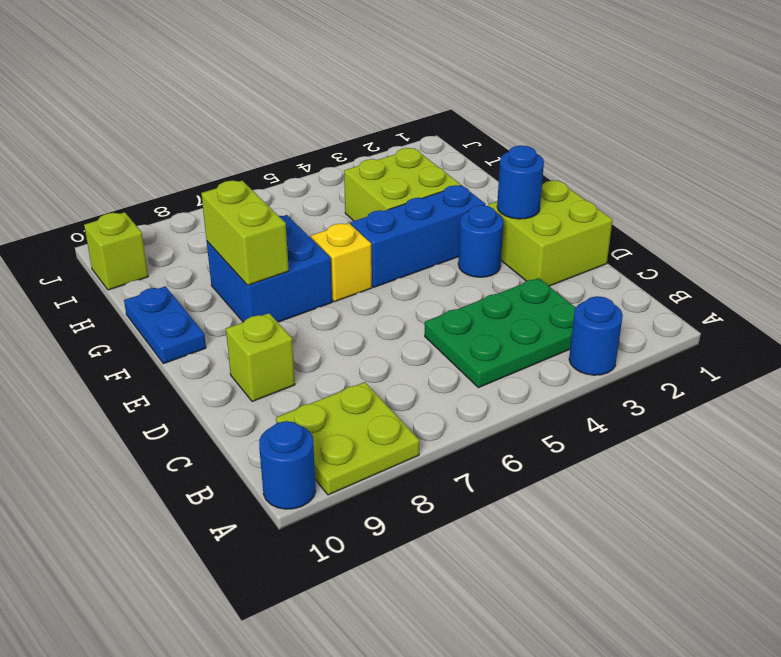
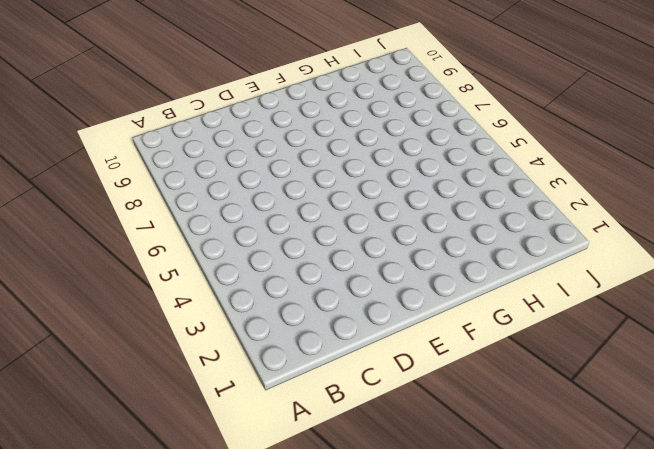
none -> blue round brick A3 level 1
none -> lime plate A8:B9 level 1
none -> blue round brick A10 level 1

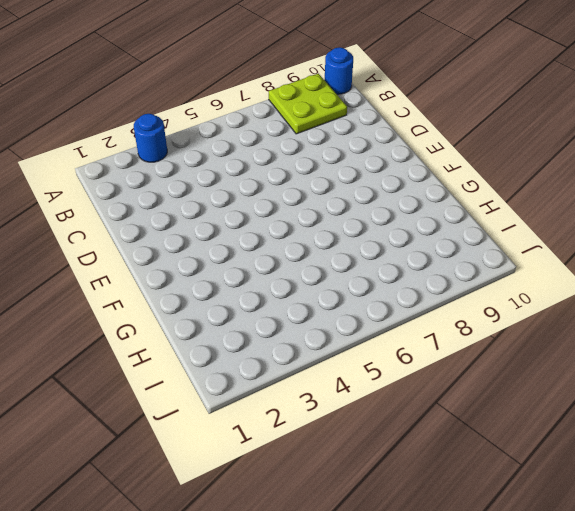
none -> green plate B3:C5 level 1
none -> lime brick D1:E2 level 1
none -> lime brick D9 level 1

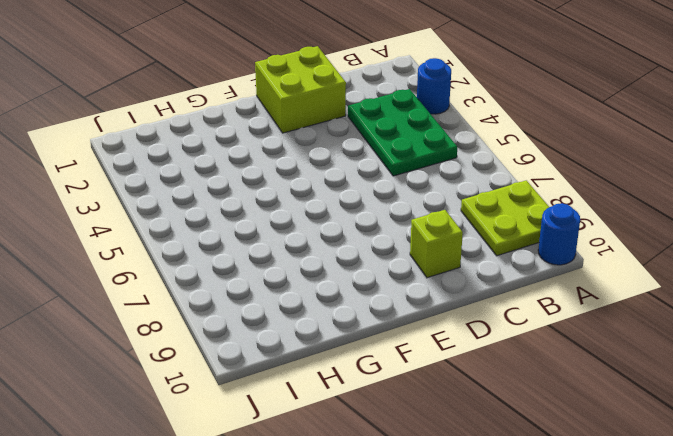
none -> blue round brick E3 level 1
none -> blue brick F3:F5 level 1
none -> yellow brick F6 level 1

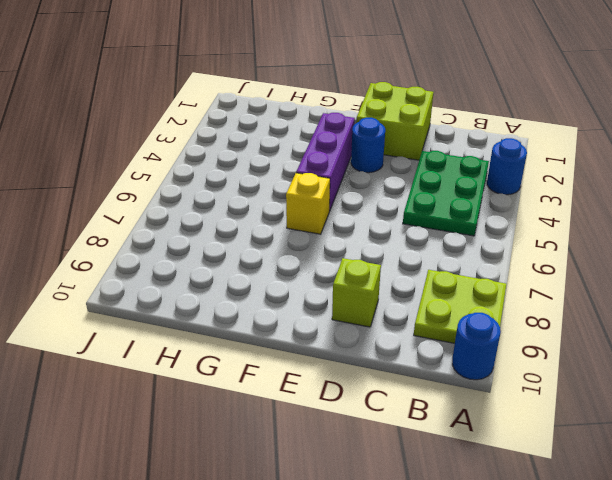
purple brick F3:F5 level 1 -> blue brick F3:F5 level 1
none -> blue brick F7:G8 level 1
none -> blue plate F10:G10 level 1
none -> lime brick G3:H4 level 1

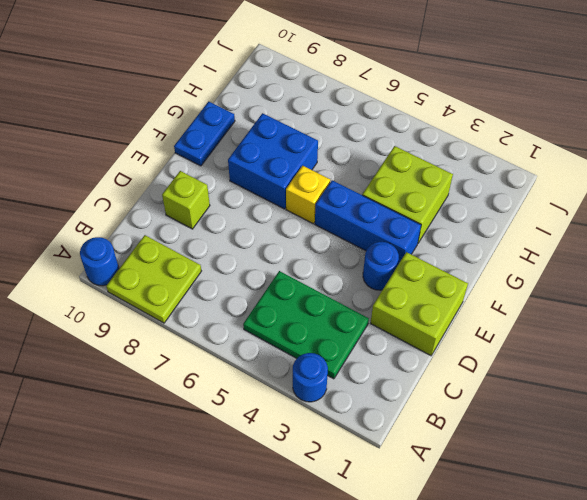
none -> lime brick I10 level 1
none -> blue round brick E2 level 2
none -> lime brick F8:G8 level 2

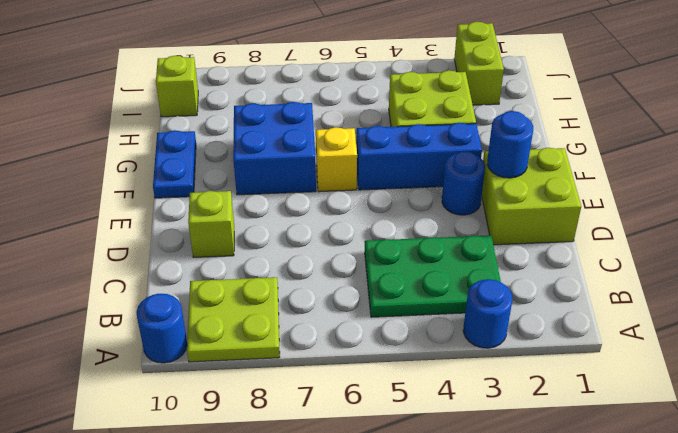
lime brick I2:J2 level 1 -> lime brick F8:G8 level 2

